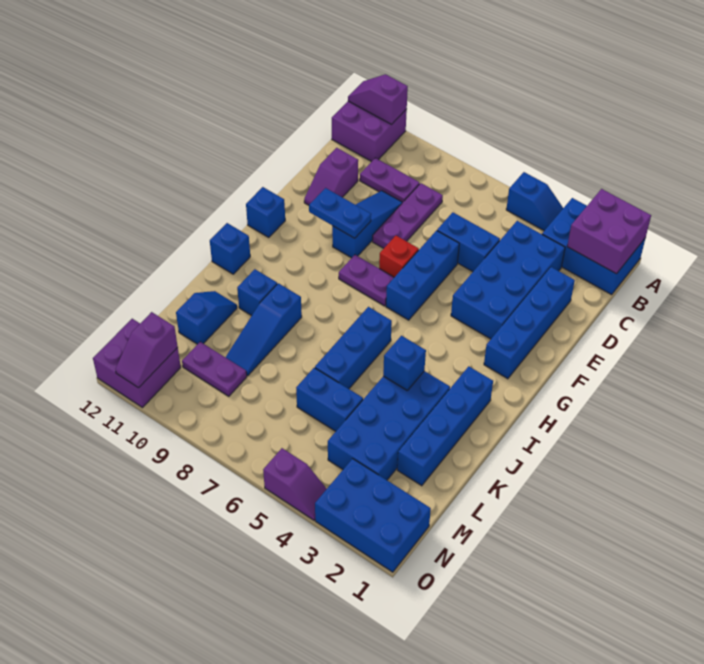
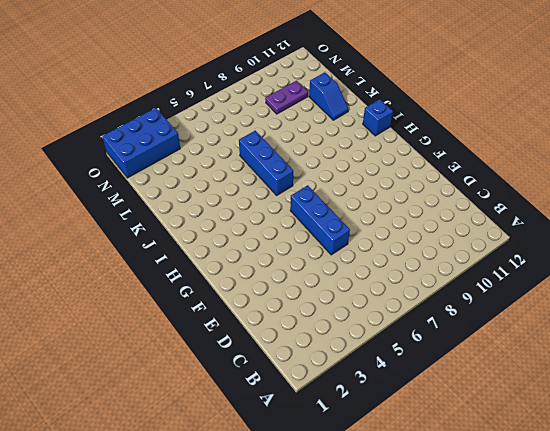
none -> blue brick A1:B3 level 1
none -> blue slope A4:A5 level 1 top 5
none -> purple brick A11:B12 level 1
none -> blue brick C3:F4 level 1

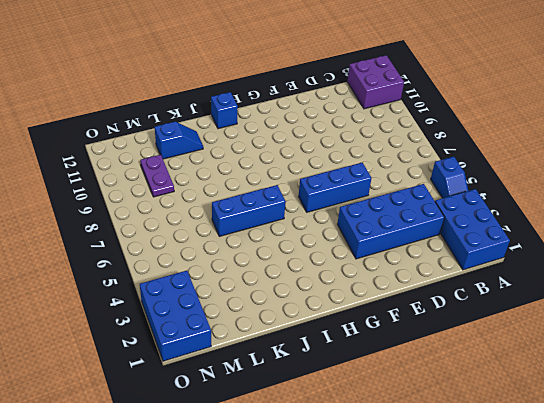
none -> purple plate C8:E8 level 1
none -> purple plate C9:C10 level 1
none -> blue brick D2:G2 level 1
none -> blue brick D5:D6 level 1

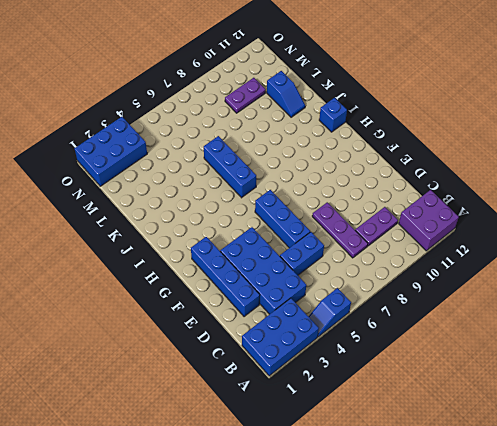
none -> blue slope D9:F9 level 1 top F
none -> purple slope D11:E11 level 1 top D
none -> red brick F7 level 1
none -> purple plate G7:G8 level 1

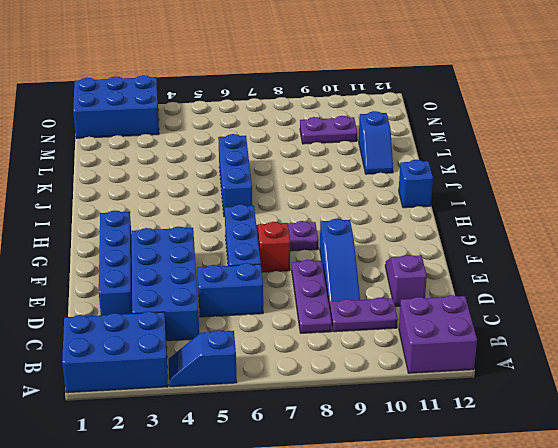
none -> blue brick G12 level 1
none -> blue brick I2:L2 level 1
none -> blue brick J3:M4 level 1
none -> blue slope J9:L9 level 1 top J

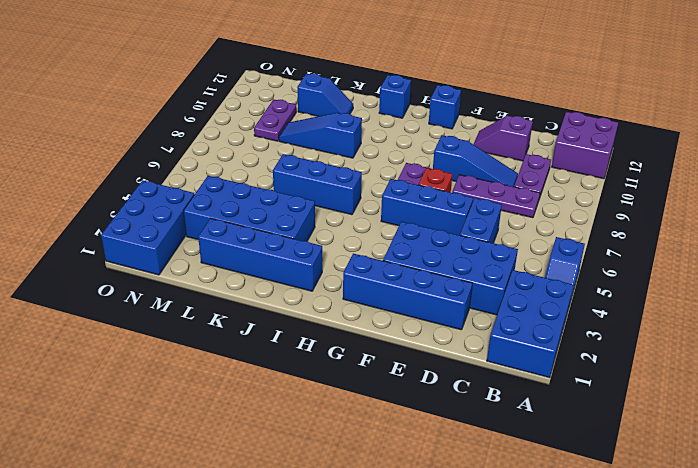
none -> blue brick J10 level 1
none -> blue brick L5:L6 level 1
none -> purple brick N11:O12 level 1
none -> purple slope O4:O5 level 1 top 5

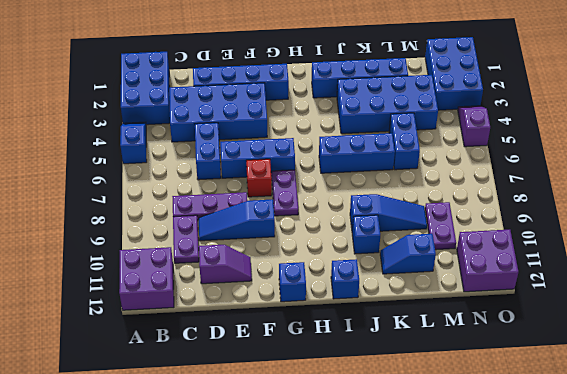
none -> purple brick A1:B2 level 2
none -> purple slope A11:A12 level 2 top 11
none -> blue plate F9:F10 level 2
none -> blue brick J4 level 2

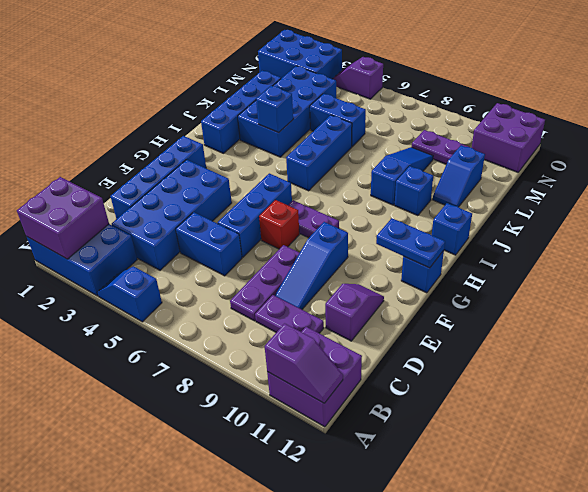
blue plate G11:G12 level 2 -> blue plate F9:F10 level 2
none -> purple slope N11:O11 level 2 top N

